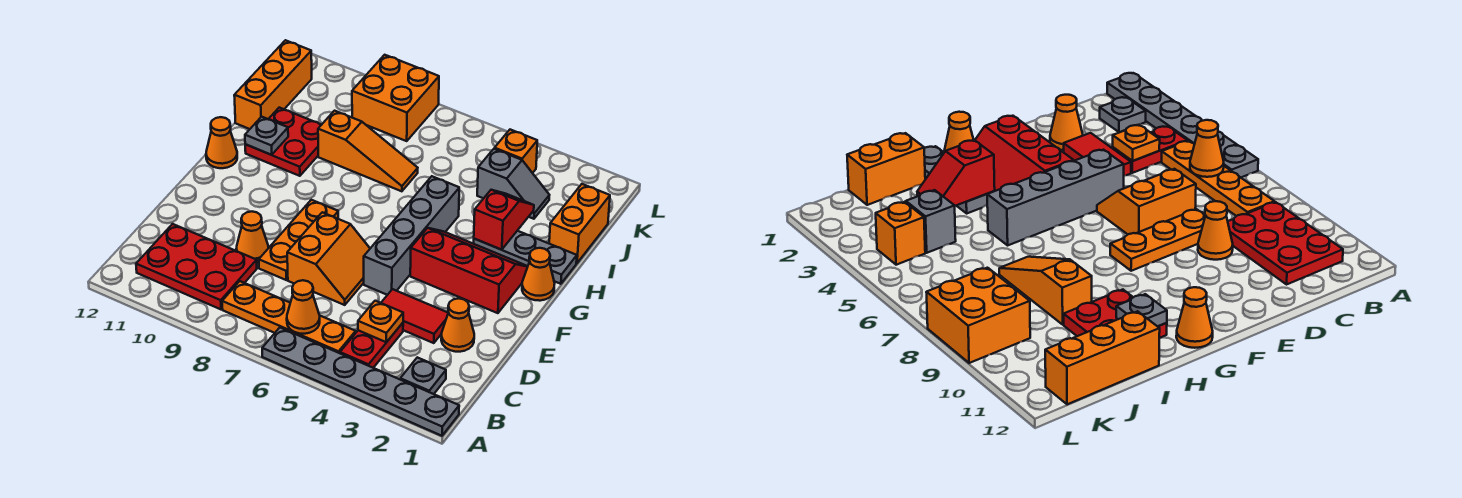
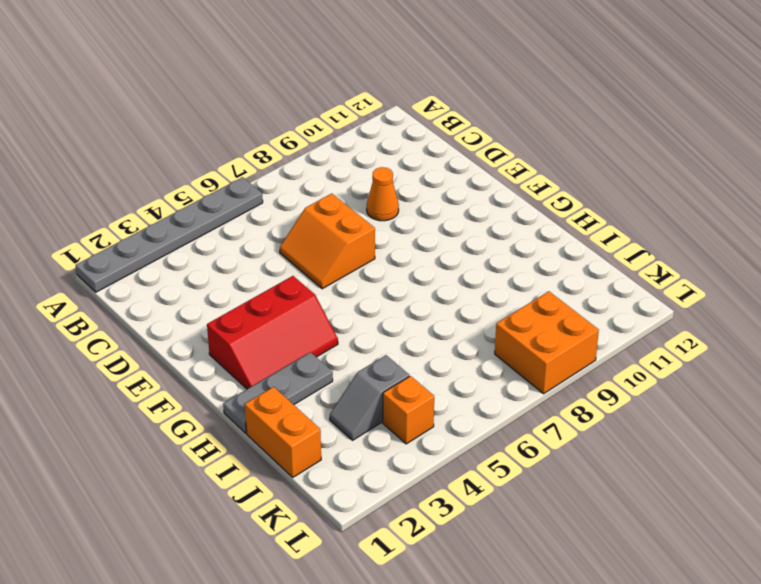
none -> grey plate B2 level 1
none -> red plate B4:C4 level 1
none -> orange plate B5:B8 level 1

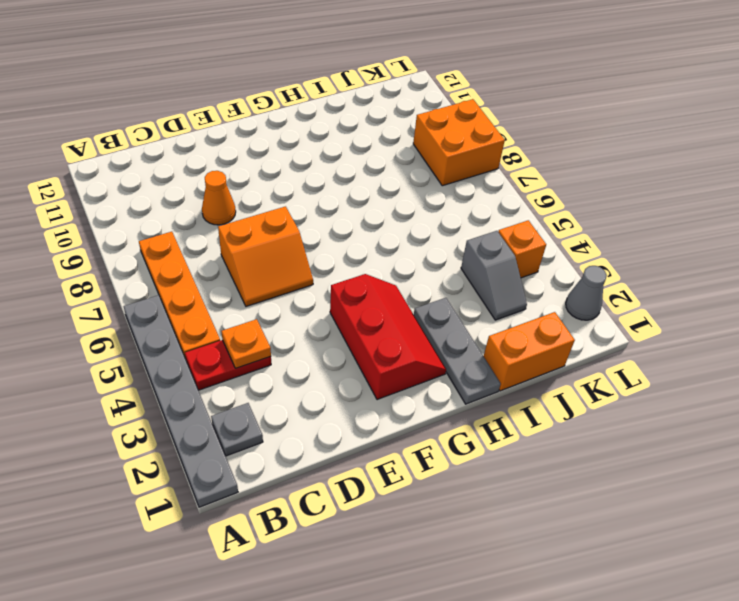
grey cone L2 level 1 -> none
none -> red plate B9:C11 level 1
none -> orange cone D2 level 1
none -> red tile D3:D4 level 1

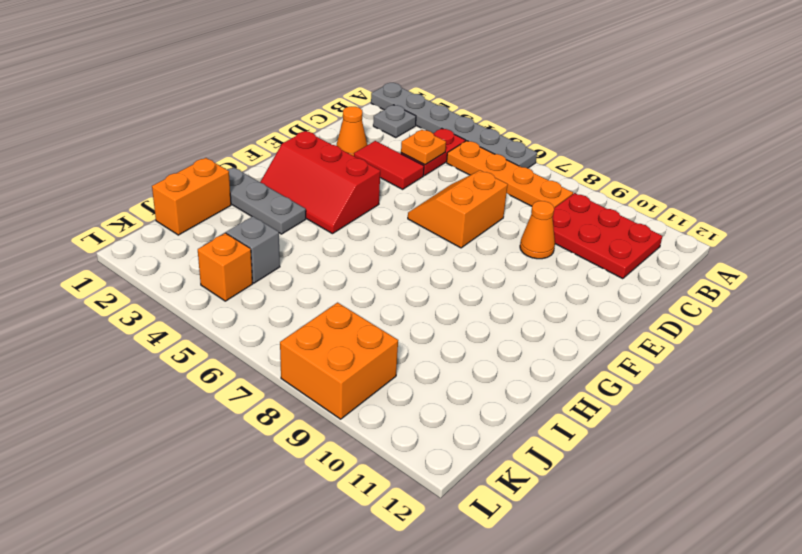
none -> orange plate D8:F8 level 1
none -> grey brick E5:H5 level 1
none -> orange cone G1 level 1

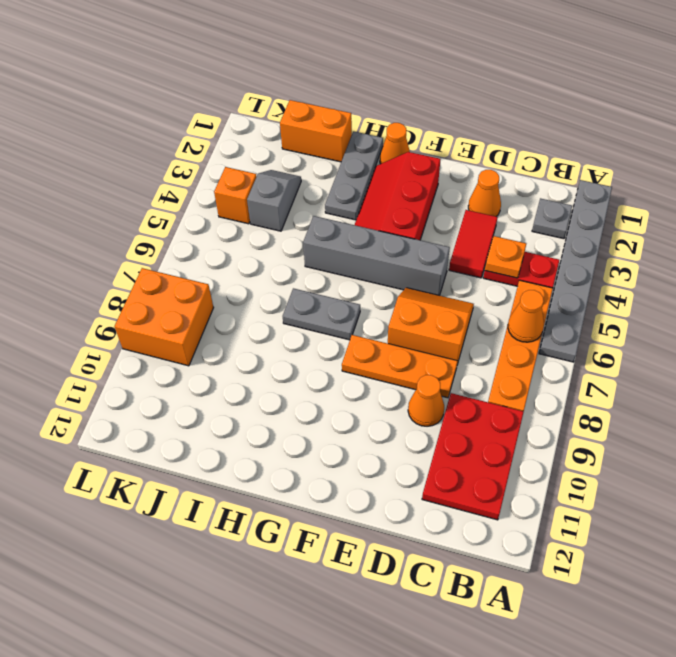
grey plate G7:H7 level 1 -> none
none -> orange cone G12 level 1
none -> red plate H10:I11 level 1
none -> orange slope I7:I9 level 1 top 9

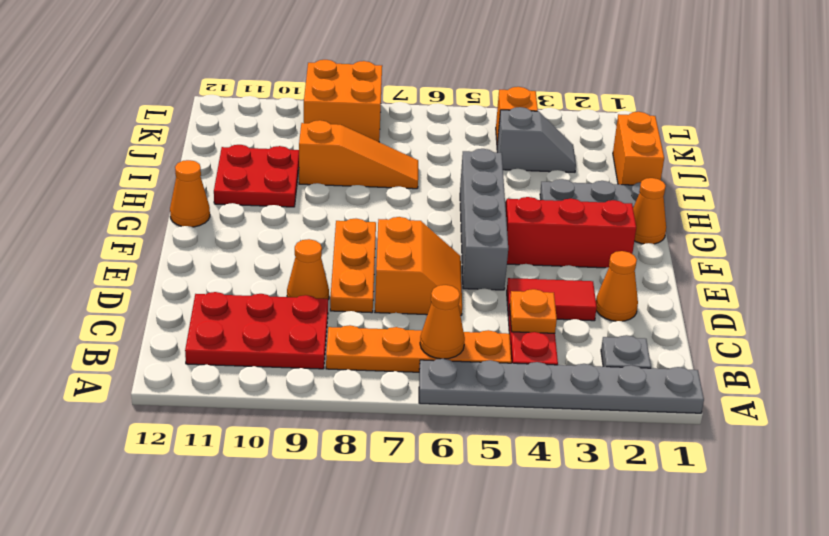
none -> orange brick I12:K12 level 1
none -> red slope H3:I3 level 2 top H
none -> grey plate H11 level 2

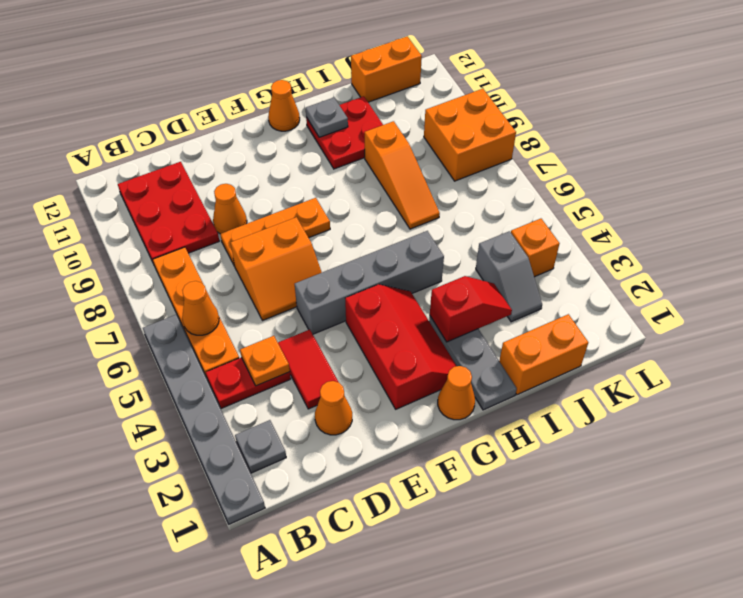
orange brick J12:K12 level 1 -> orange brick I12:K12 level 1

